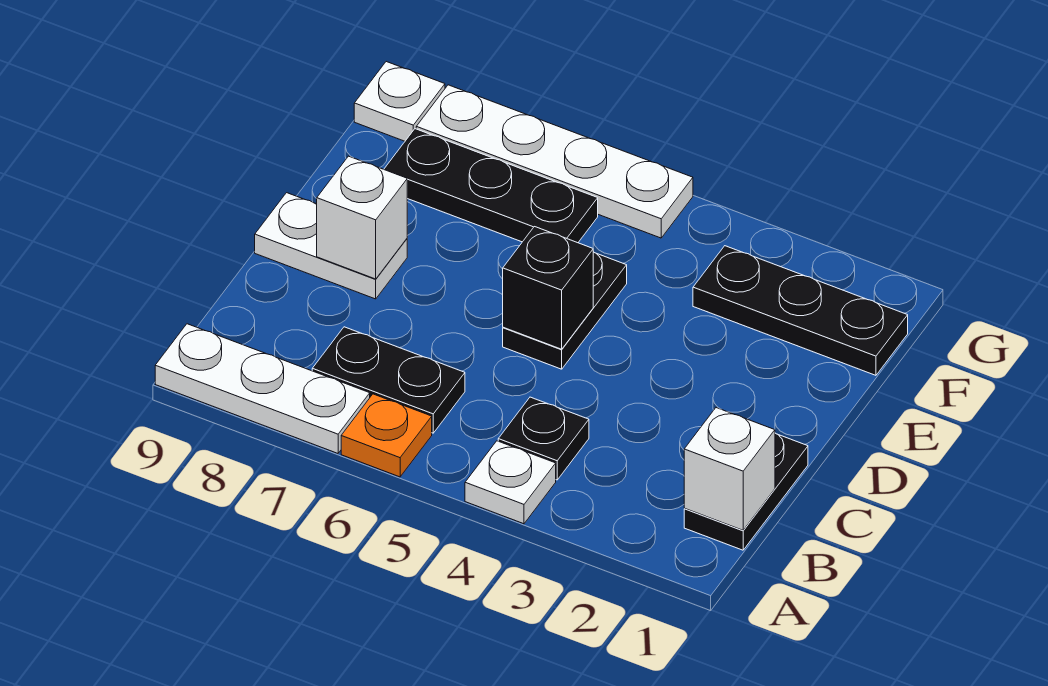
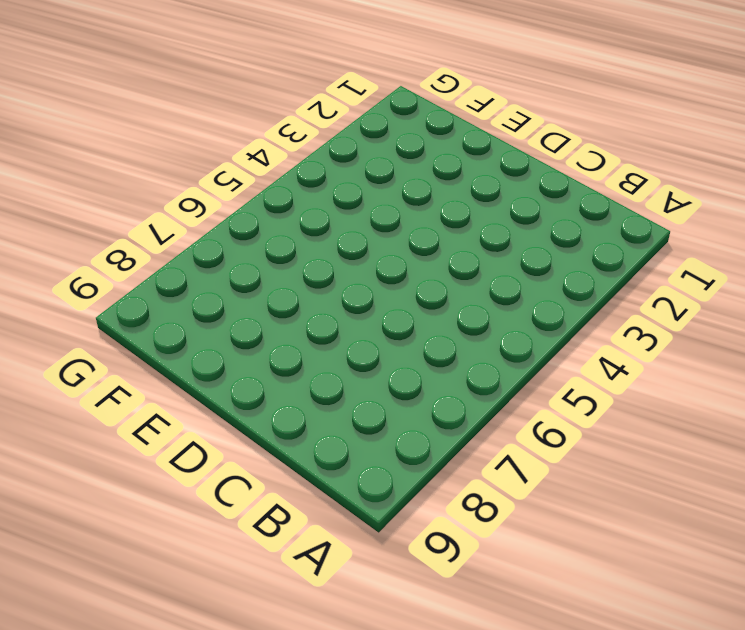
none -> white plate A4 level 1
none -> orange plate A6 level 1
none -> white plate A7:A9 level 1

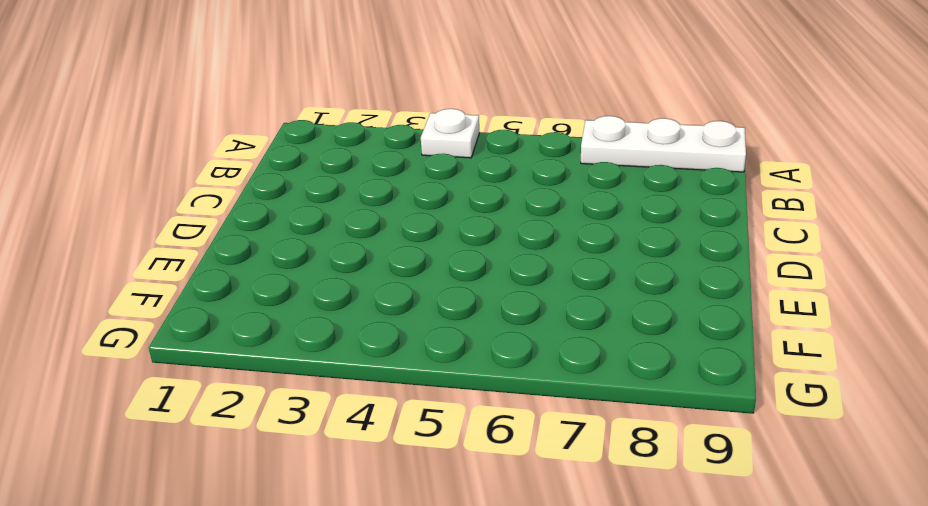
none -> orange plate A6 level 1
none -> black plate B1:C1 level 1
none -> black plate B4 level 1

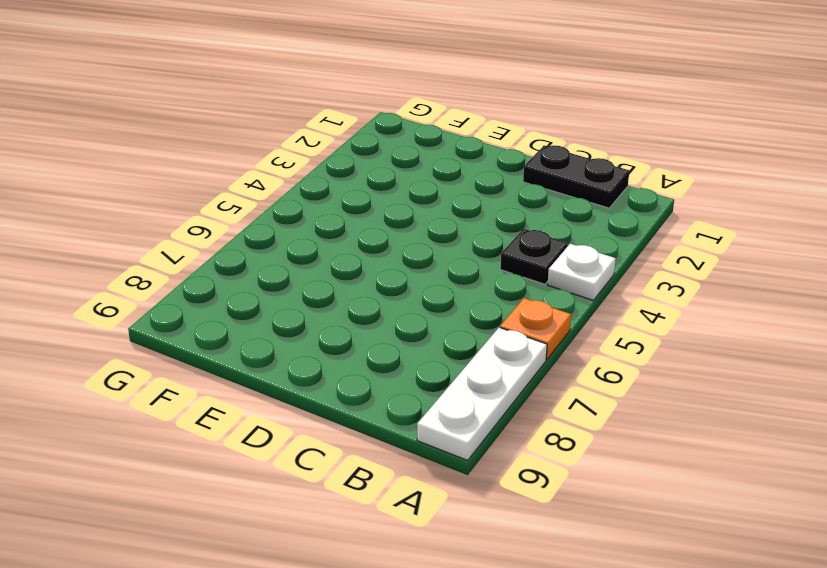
none -> black plate B6:B7 level 1
none -> black plate D5:E5 level 1
none -> white plate D8:D9 level 1

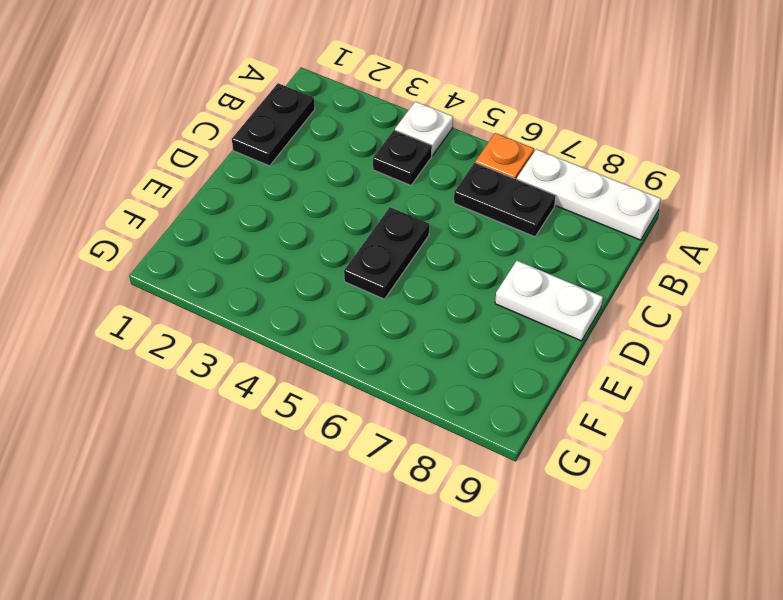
none -> black plate F1:F3 level 1
none -> black plate F6:F8 level 1
none -> white plate G5:G8 level 1

